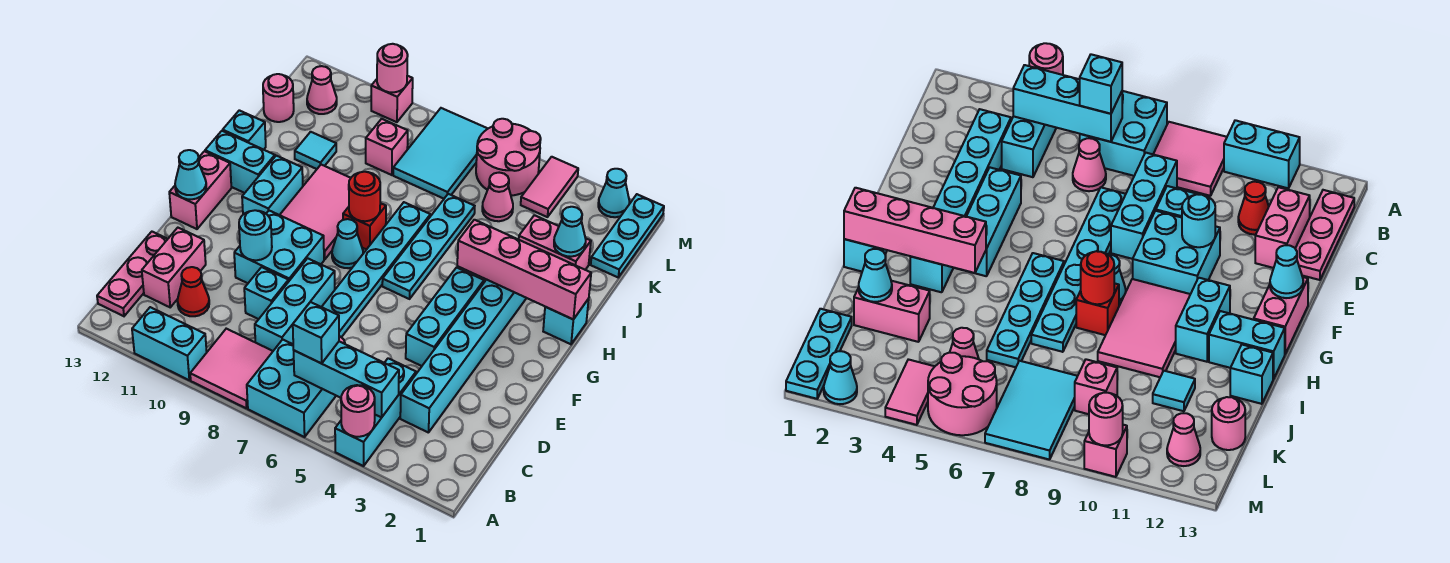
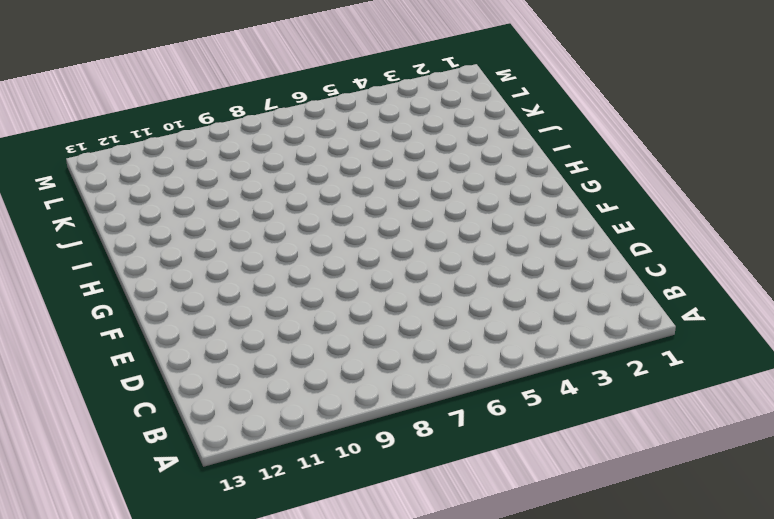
none -> cyan brick A4:C4 level 1
none -> cyan brick A6:B7 level 1
none -> pink tile A8:B9 level 1
none -> cyan brick A10:A11 level 1

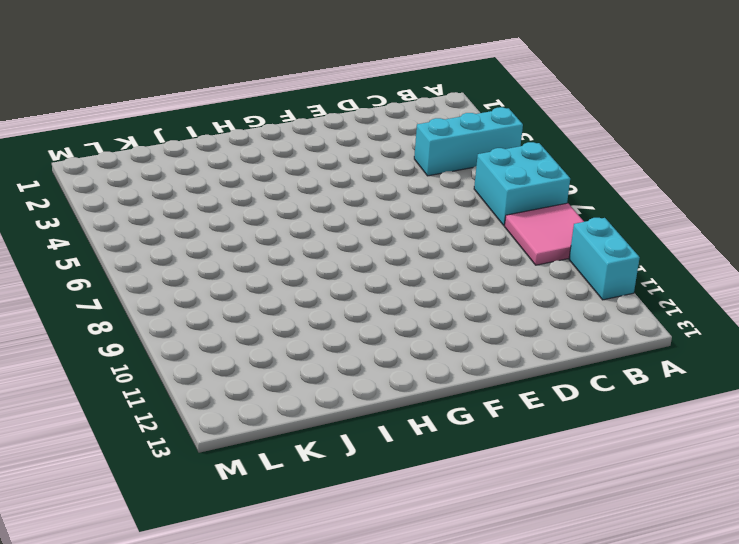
none -> pink plate B13:D13 level 1
none -> cyan brick C3:H3 level 1
none -> pink cone C6 level 1
none -> cyan brick C8:E8 level 1

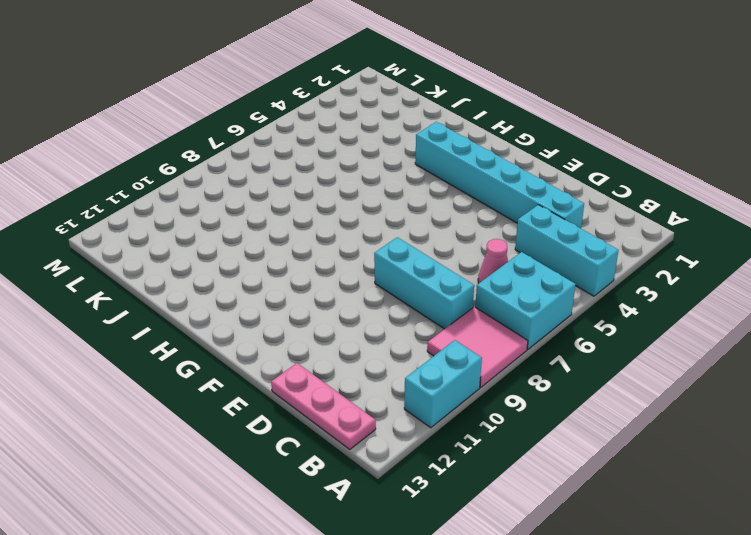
none -> red cone C11 level 1
none -> pink brick C12:D12 level 1
none -> cyan plate D7:I7 level 1
none -> cyan brick D9 level 1

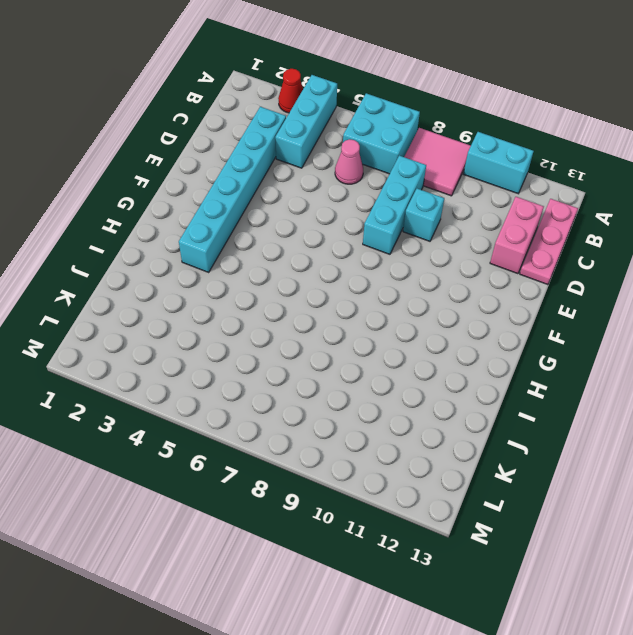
red cone A3 level 1 -> red cone C11 level 1
none -> cyan plate D7:I7 level 1
none -> cyan brick E4:G4 level 1
none -> cyan brick E9:F10 level 1
none -> pink brick F13:G13 level 1

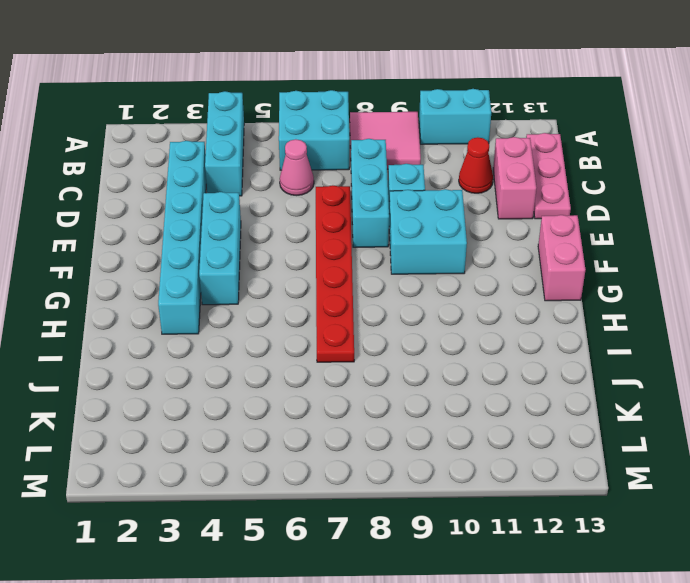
red plate D7:I7 level 1 -> cyan plate D7:I7 level 1
none -> cyan plate G6:J6 level 1
none -> cyan cone G8 level 1
none -> pink tile G9:I10 level 1
none -> cyan brick G11:H11 level 1

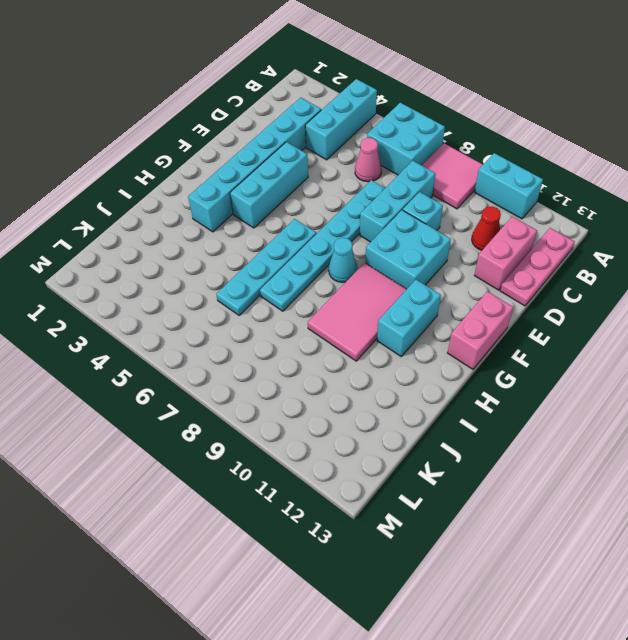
none -> cyan brick H1 level 1
none -> red brick H8 level 1
none -> cyan brick H12:H13 level 1
none -> cyan brick I13 level 1

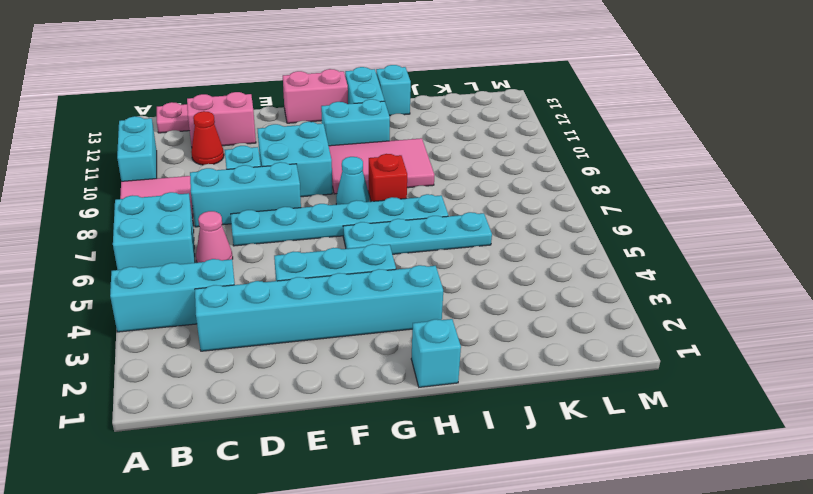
none -> pink brick J2:J3 level 1
none -> cyan tile J11 level 1
none -> cyan plate K1:M1 level 1
none -> pink cone K5 level 1

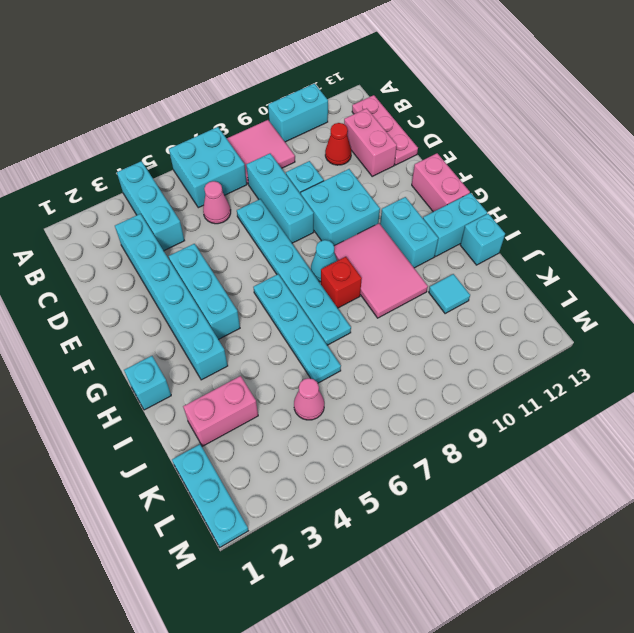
none -> cyan tile K7:M8 level 1
none -> pink brick K9 level 1
none -> pink round brick K13 level 1
none -> pink tile L4:M4 level 1

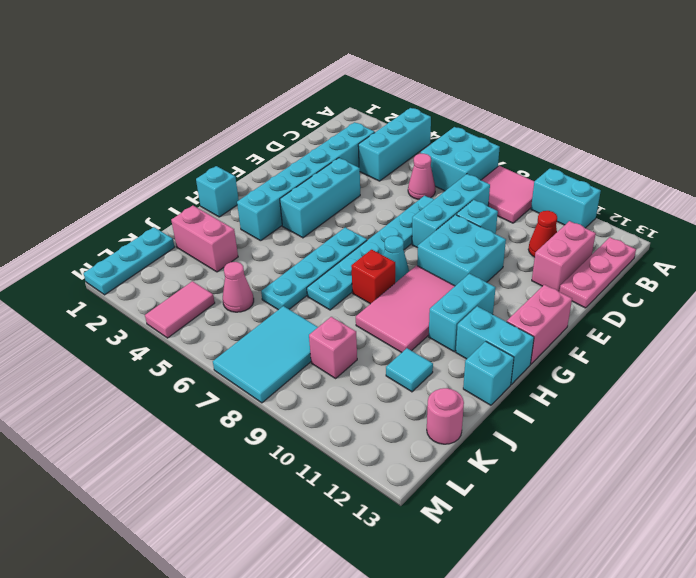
none -> pink round brick L5:M6 level 1
none -> pink cone L12 level 1
none -> cyan cone M2 level 1
none -> pink brick M10 level 1

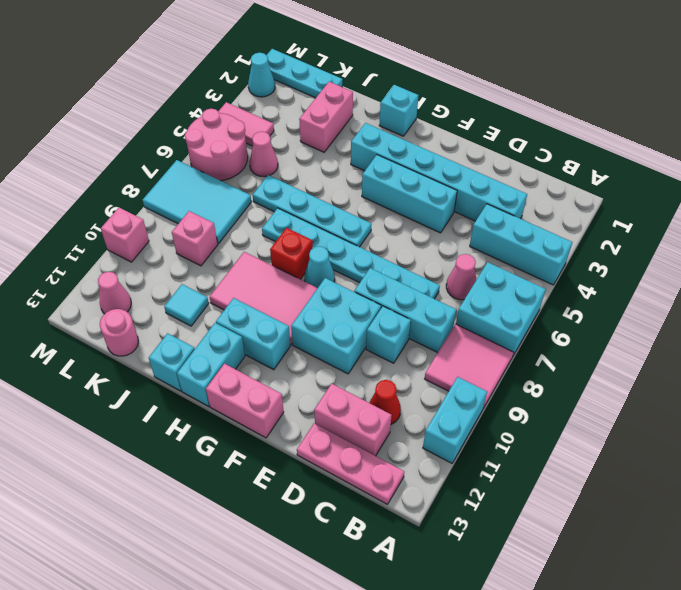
none -> pink round brick A4 level 2
none -> cyan brick B4:B6 level 2
none -> cyan round brick E10 level 2
none -> cyan cone F13 level 2

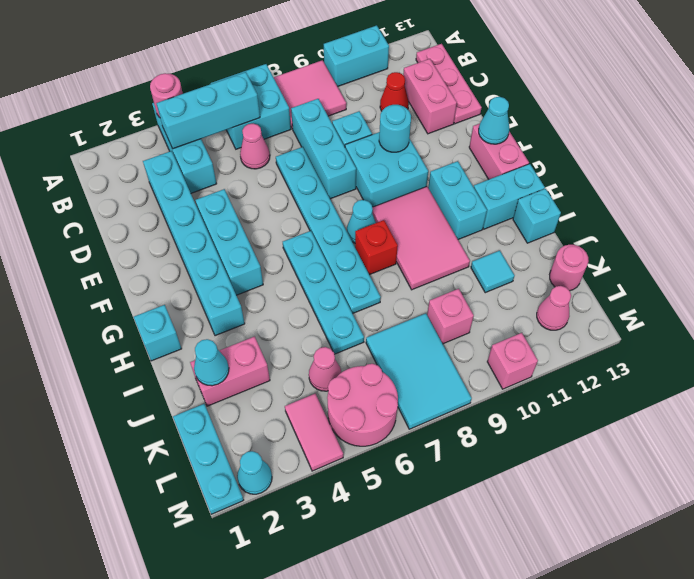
none -> pink brick H1:H4 level 2
none -> red round brick H8 level 2
none -> pink round brick M10 level 2
none -> cyan brick B6 level 3

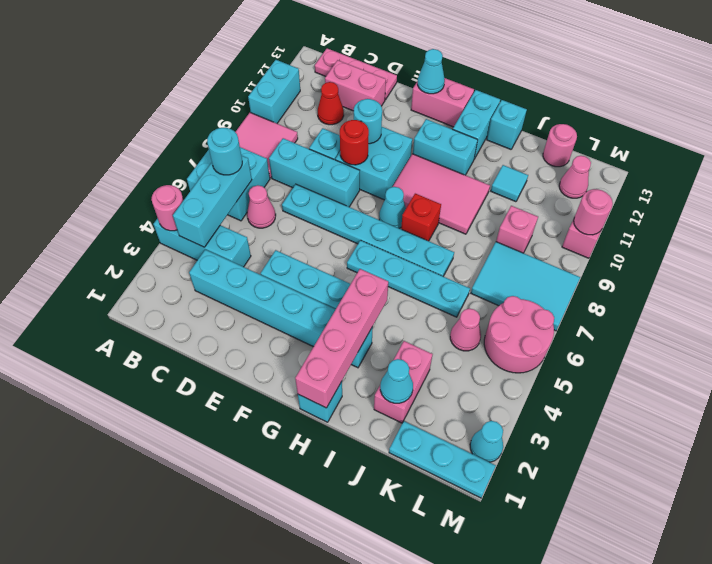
cyan round brick B6 level 3 -> cyan brick B6 level 3
red round brick E9 level 2 -> red round brick H8 level 2
none -> pink tile L4:M4 level 1

